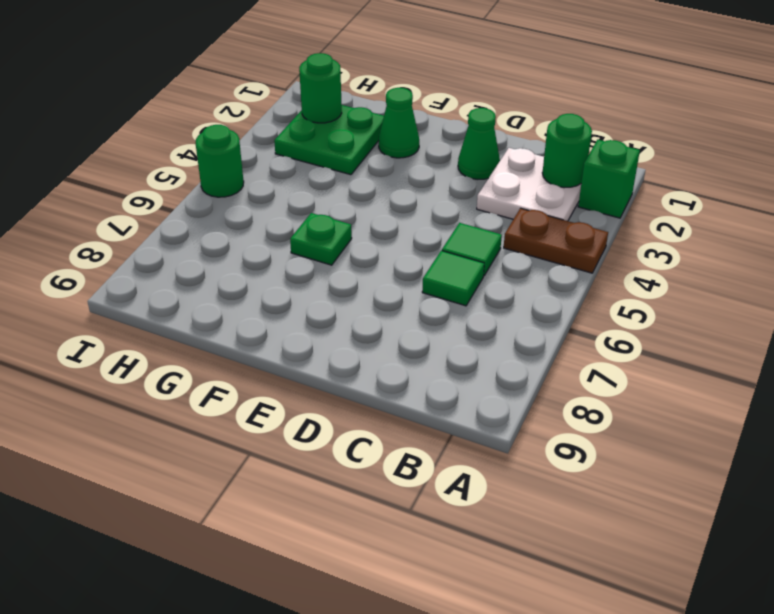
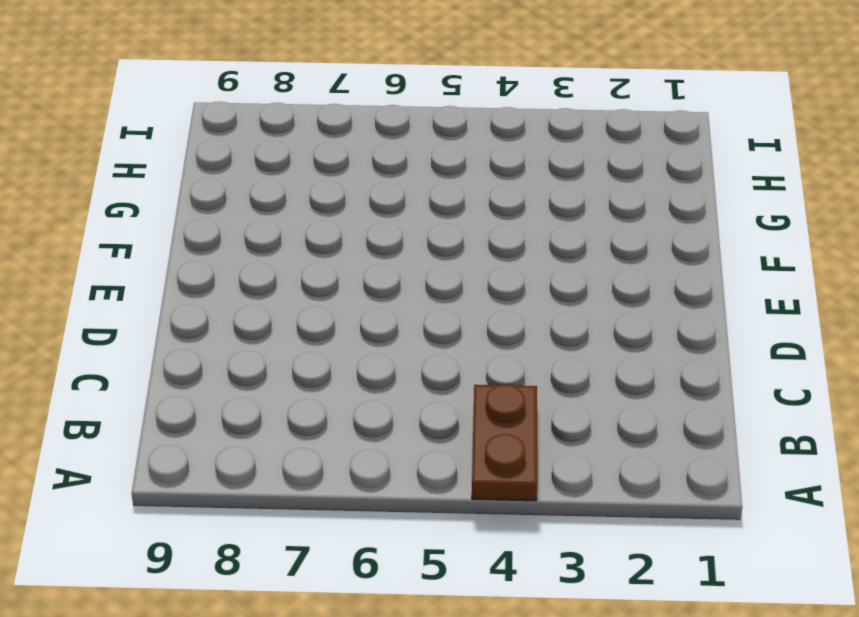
none -> green brick A2 level 1
none -> white plate B2:C3 level 1
none -> green tile C5 level 1

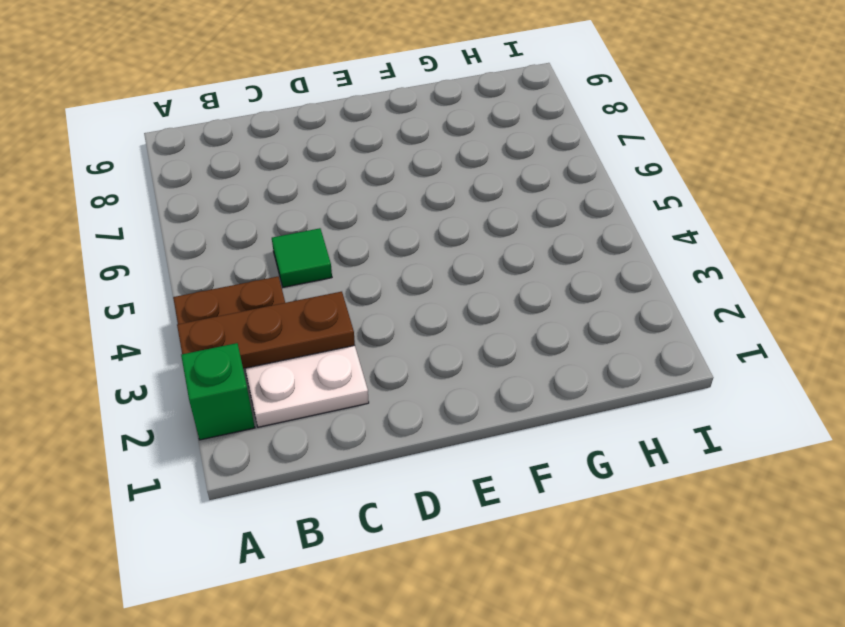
brown plate A3:C3 level 2 -> none
none -> green tile C6 level 1
none -> green cone D2 level 1
none -> green cone F2 level 1

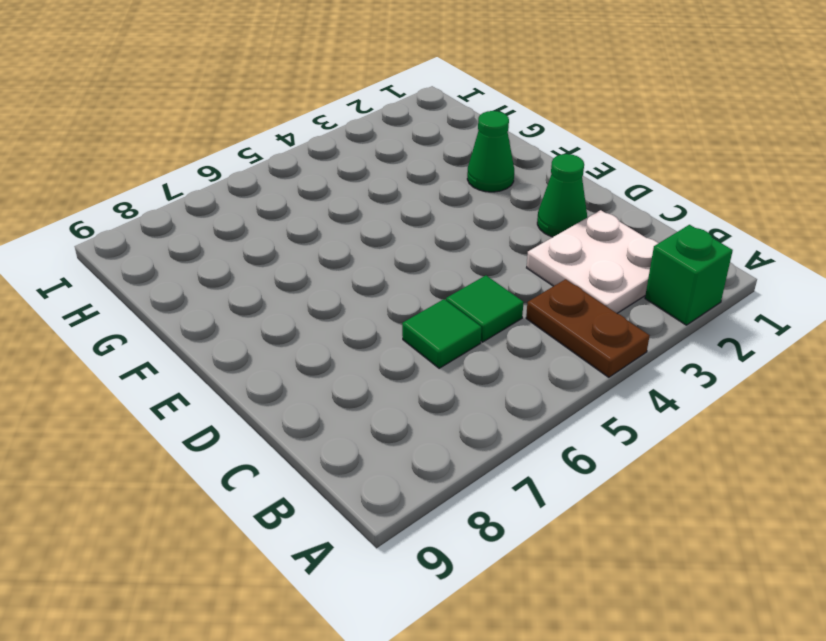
none -> green plate F6 level 1
none -> green plate G2:H3 level 1
none -> green round brick I5 level 1

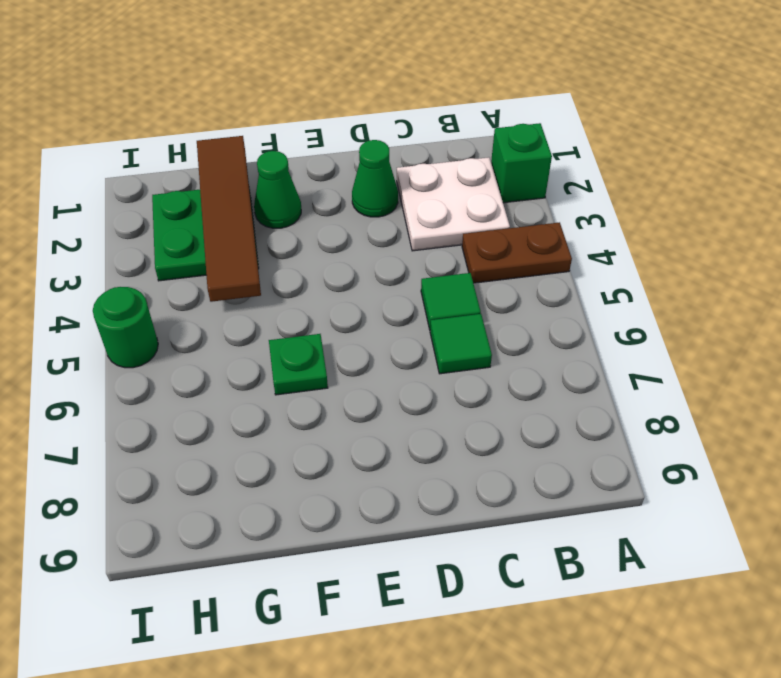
brown tile G1:G4 level 2 -> none
none -> green round brick B2 level 2
none -> green round brick H2 level 2

